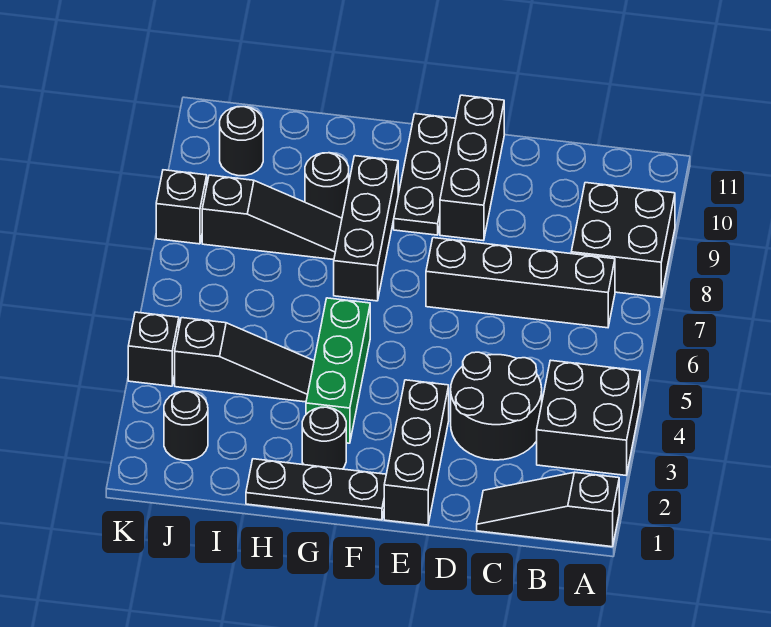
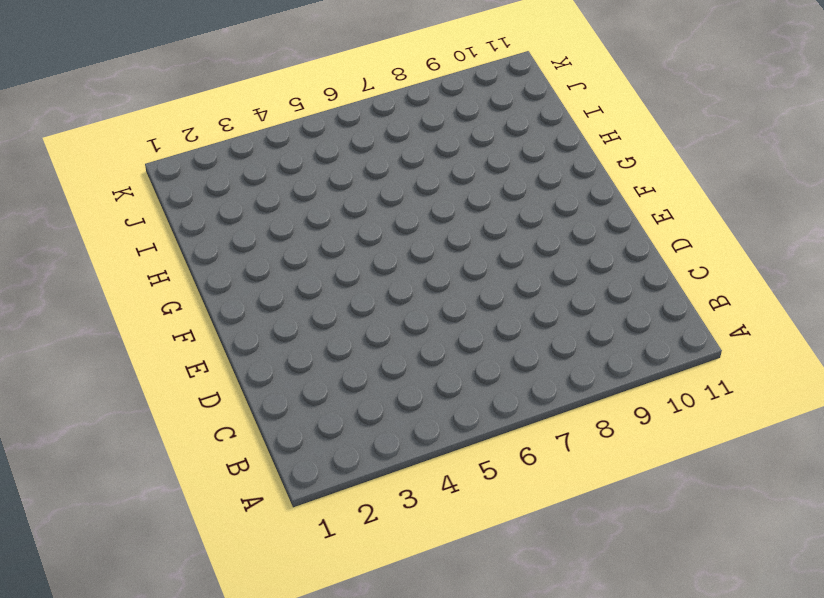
none -> black slope A1:C1 level 1 top A
none -> black brick A3:B4 level 1
none -> black brick A8:B9 level 1

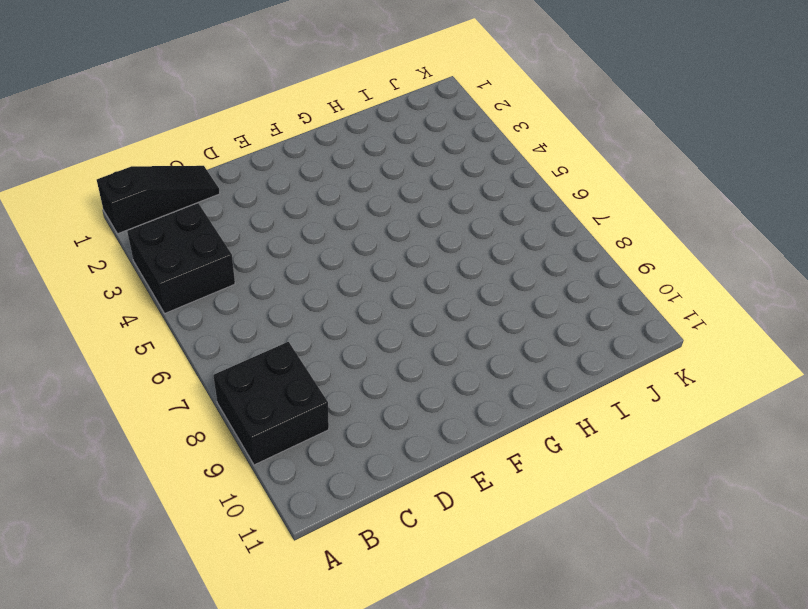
none -> black brick B7:E7 level 1
none -> black round brick C3:D4 level 1
none -> black brick E1:E3 level 1

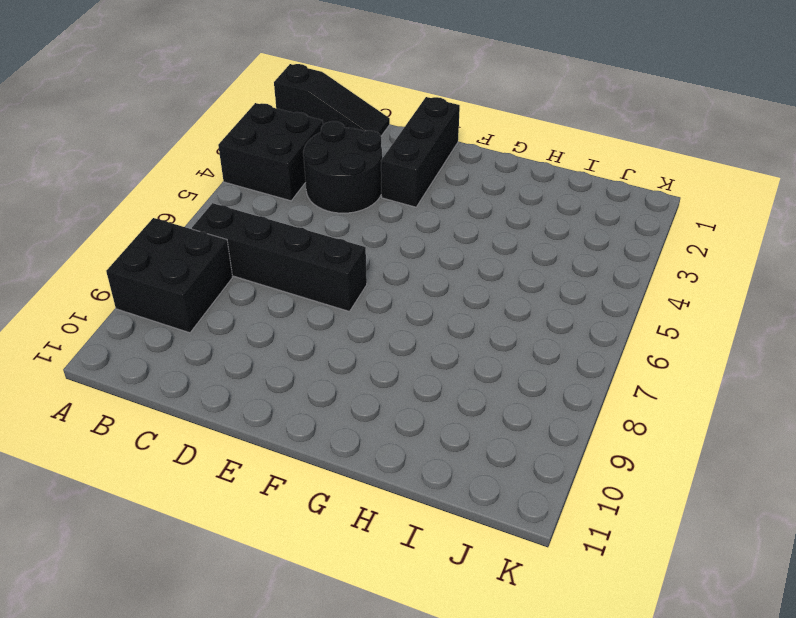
none -> black brick E9:E11 level 1
none -> black plate F1:H1 level 1
none -> black plate F9:F11 level 1

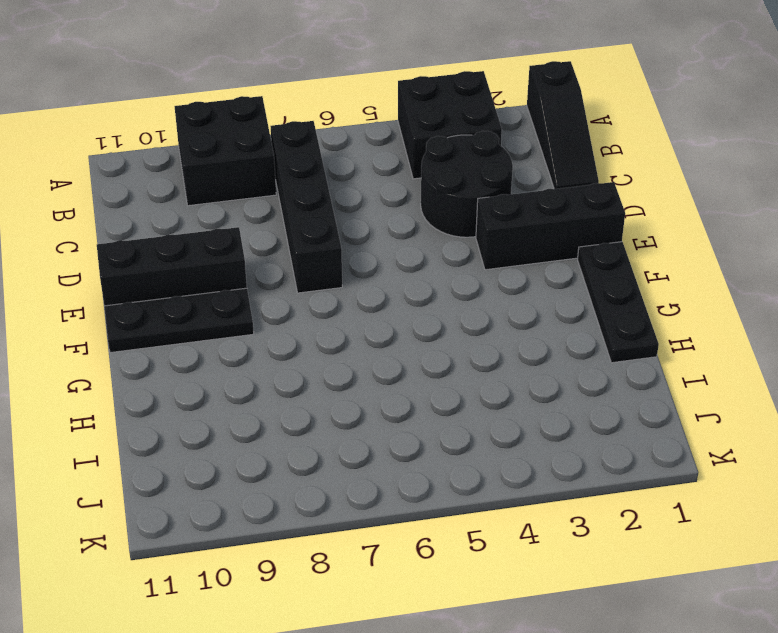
none -> black round brick G2 level 1
none -> green brick G3:G5 level 1
none -> black brick G7:G9 level 1

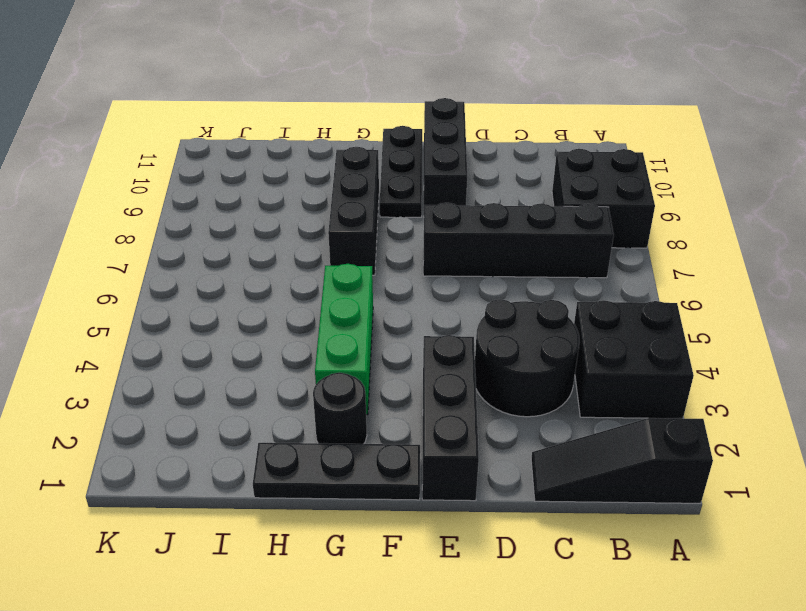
none -> black slope H4:J4 level 1 top J
none -> black slope H8:J8 level 1 top J
none -> black round brick H9 level 1

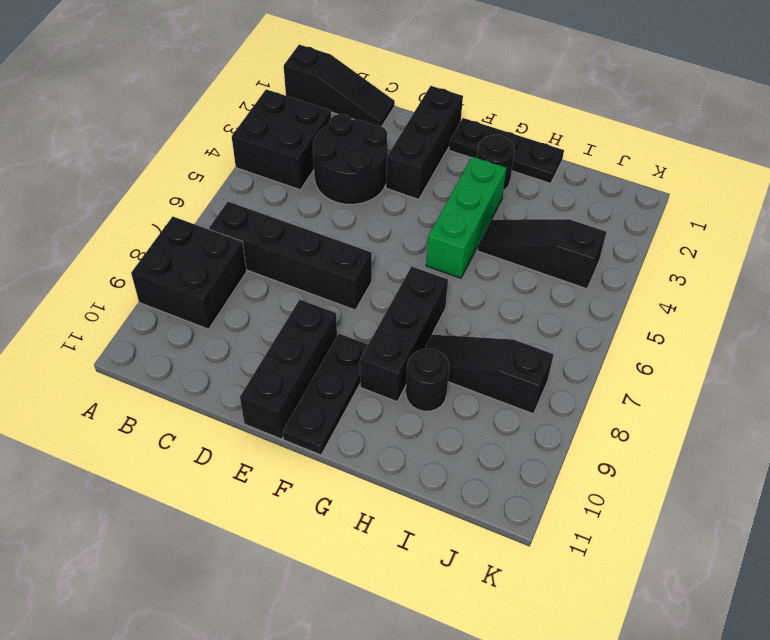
none -> black round brick J2 level 1
none -> black round brick J10 level 1
none -> black brick K4 level 1

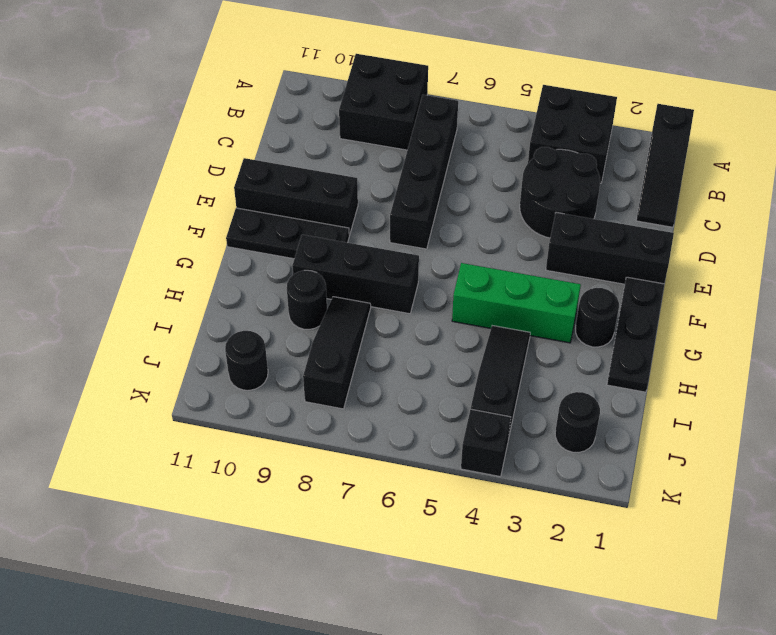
none -> black brick K8 level 1

